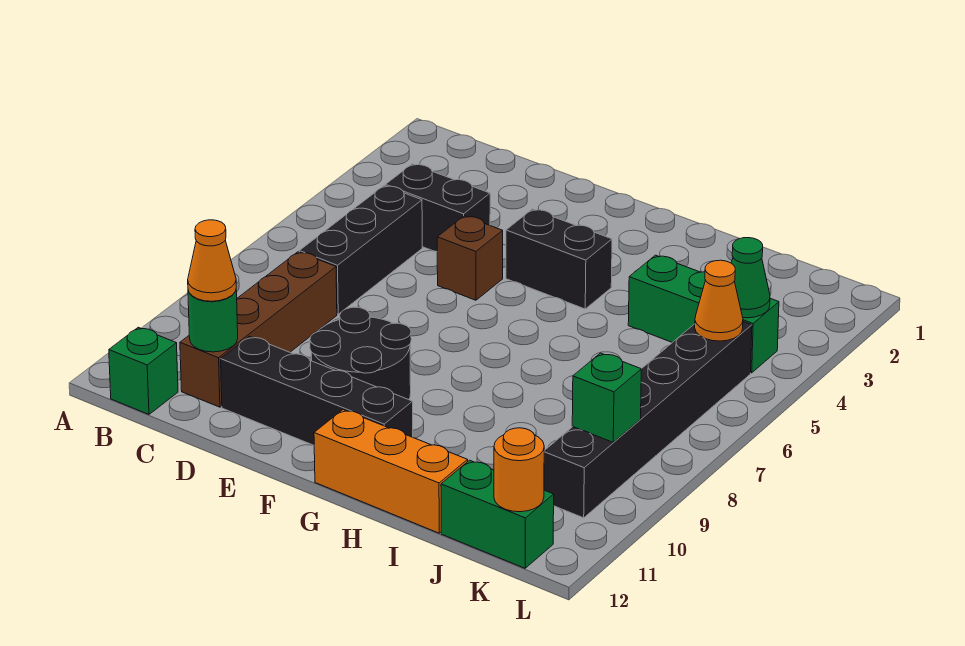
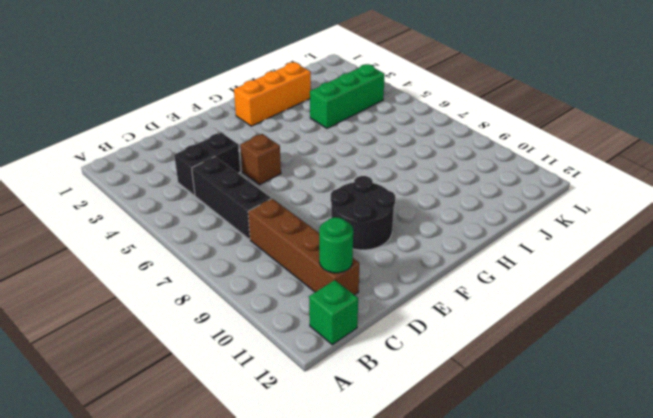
orange brick G2:I2 level 1 -> orange brick G12:I12 level 1
none -> black brick D11:G11 level 1
none -> black brick F4:G4 level 1
none -> green brick J12:K12 level 1

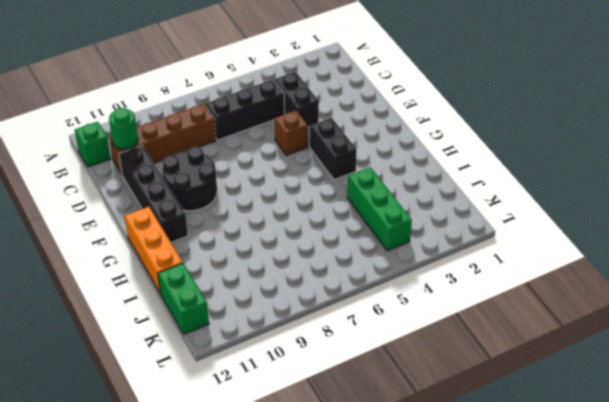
none -> black brick K5:K10 level 1
none -> green cone K4 level 2
none -> orange cone K5 level 2

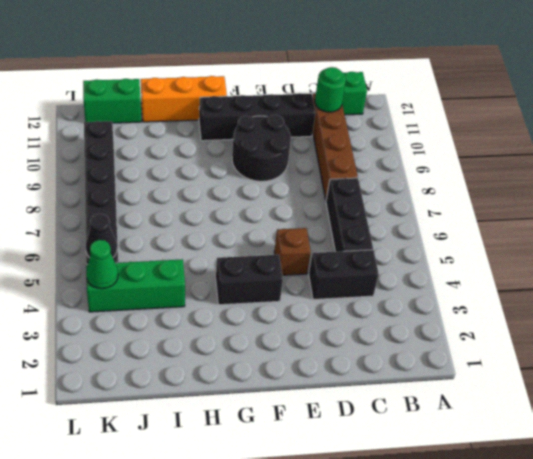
black cone K5 level 2 -> orange cone K5 level 2
none -> green brick K9 level 2
none -> orange round brick K12 level 2
none -> orange cone C11 level 3

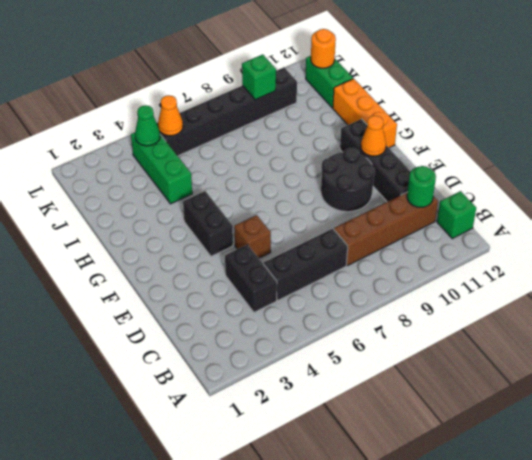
orange cone F11 level 2 -> orange cone C11 level 3

